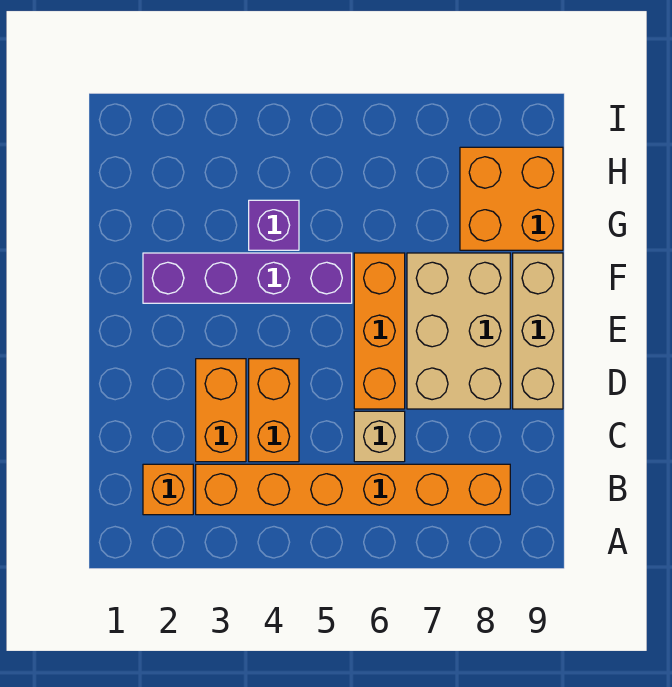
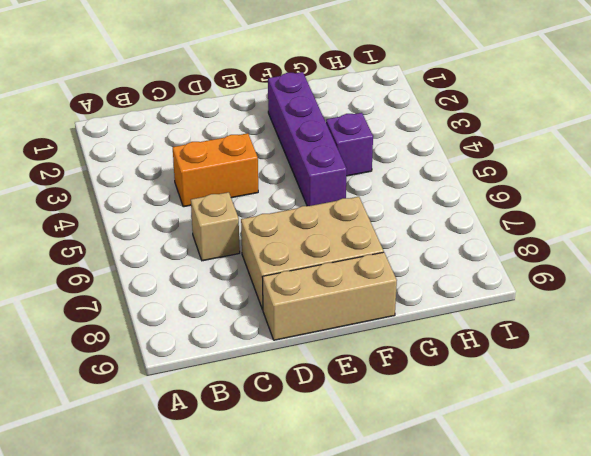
none -> orange brick B2 level 1
none -> orange brick B3:B8 level 1

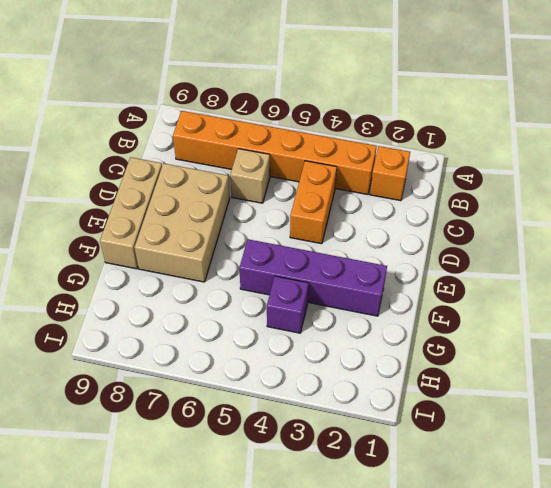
none -> orange brick C3:D3 level 1
none -> orange brick D6:F6 level 1

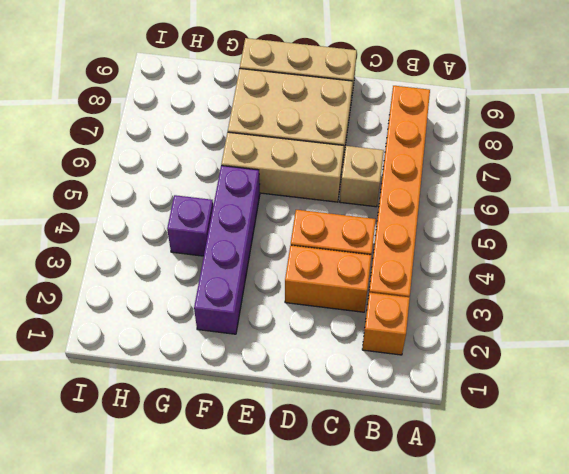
tan brick D6:F6 level 1 -> orange brick D6:F6 level 1
none -> orange brick G8:H9 level 1

